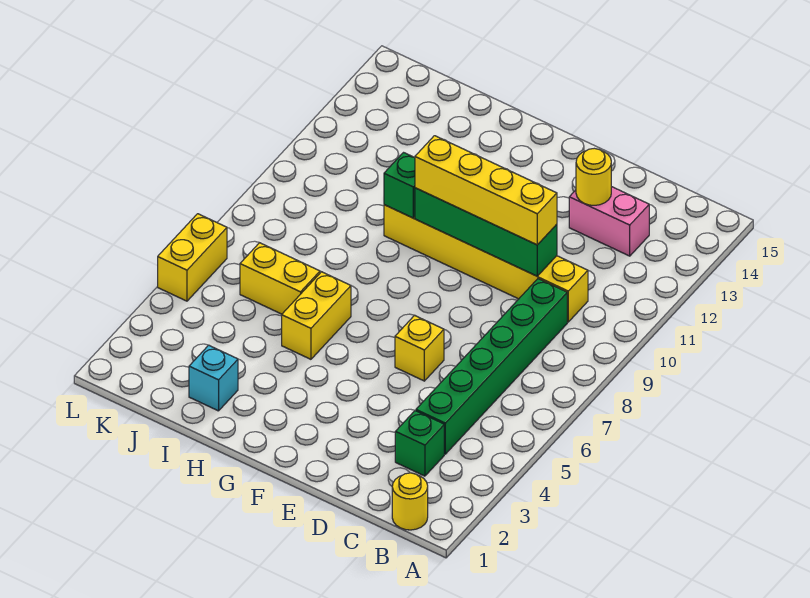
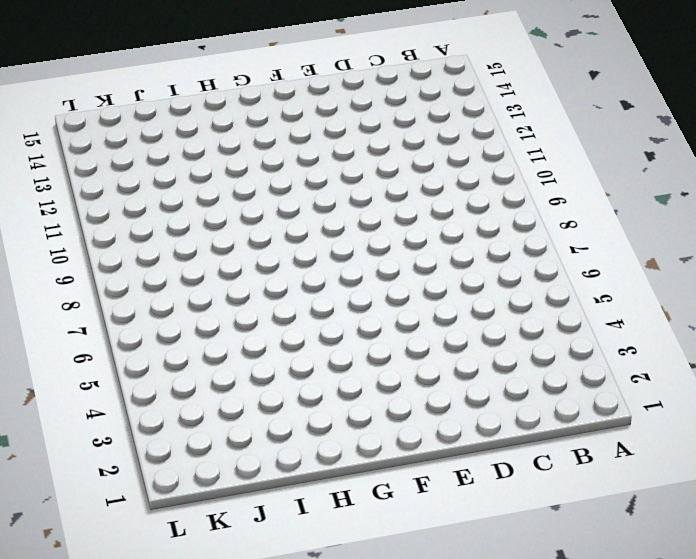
none -> yellow round brick B1 level 1
none -> green brick C3 level 1
none -> green brick C4:C9 level 1

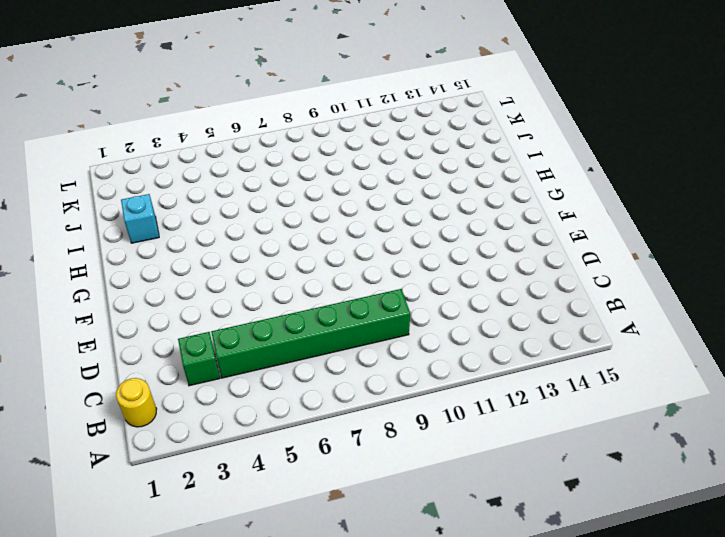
none -> yellow brick C10:H10 level 1
none -> pink brick C13:D13 level 1
none -> yellow brick E6 level 1

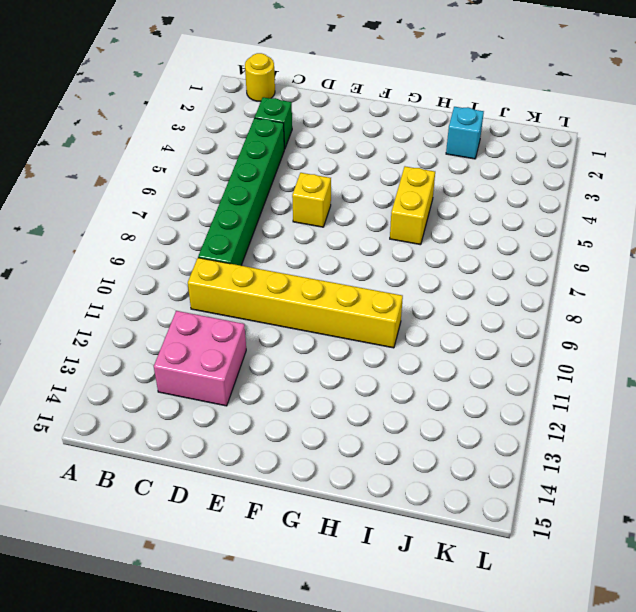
pink brick C12:D13 level 1 -> pink brick C13:D13 level 1
none -> yellow brick I6:J6 level 1
none -> yellow brick L5:L6 level 1
none -> green brick D10:G10 level 2

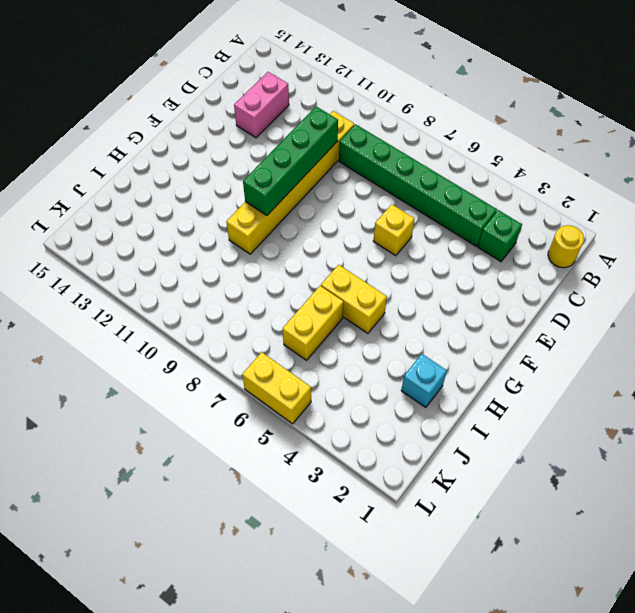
none -> yellow round brick D13 level 2
none -> green brick H10 level 2
none -> yellow brick D10:G10 level 3

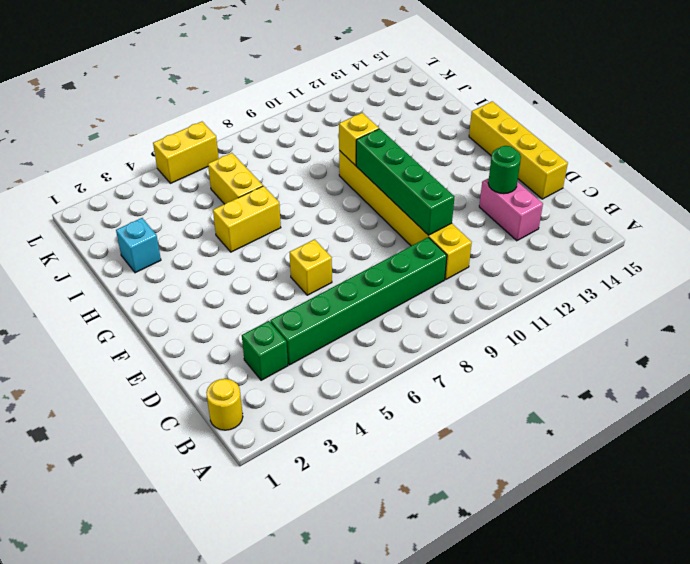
green round brick D13 level 2 -> yellow round brick D13 level 2
yellow brick D15:G15 level 1 -> yellow brick D10:G10 level 3
yellow brick H10 level 2 -> green brick H10 level 2

